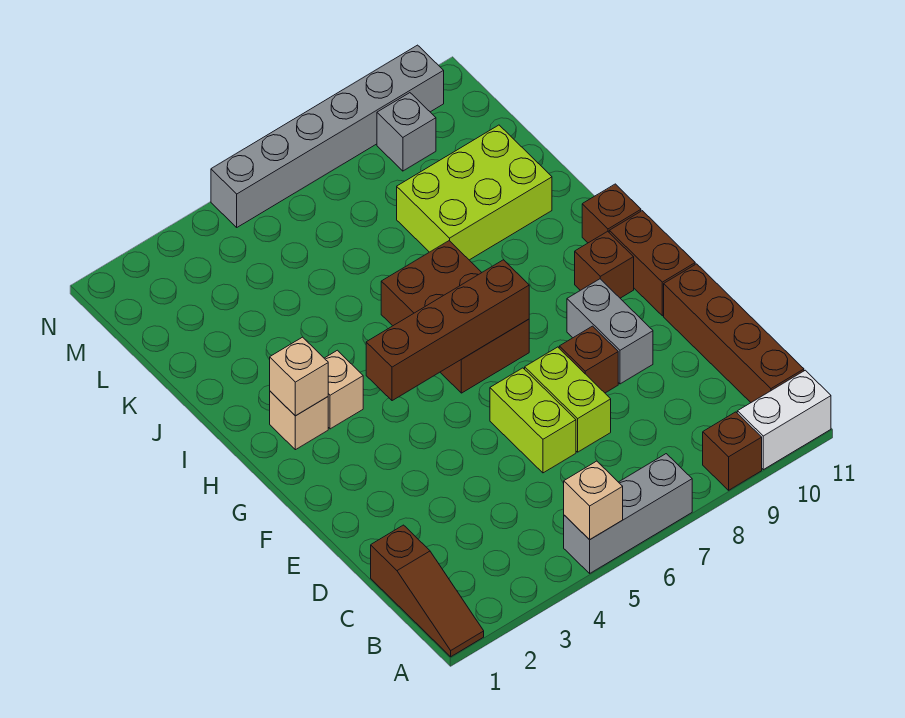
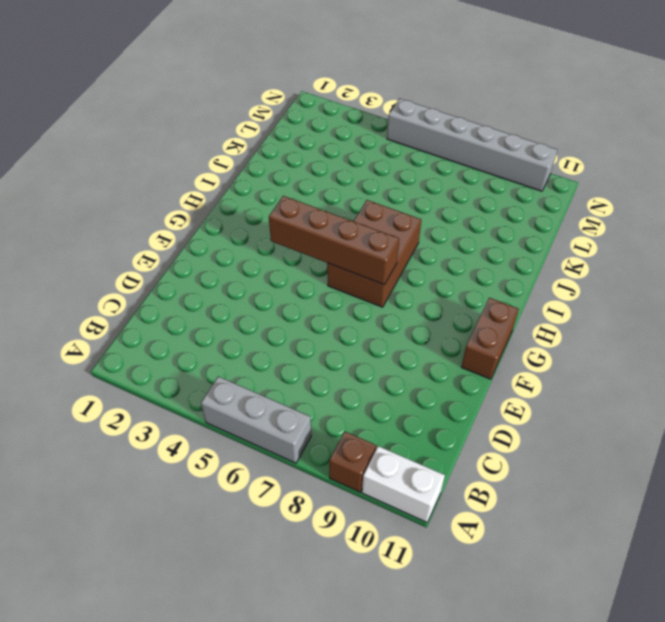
none -> brown slope A1:C1 level 1 top C
none -> brown brick B11:E11 level 1
none -> lime brick D6:E6 level 1

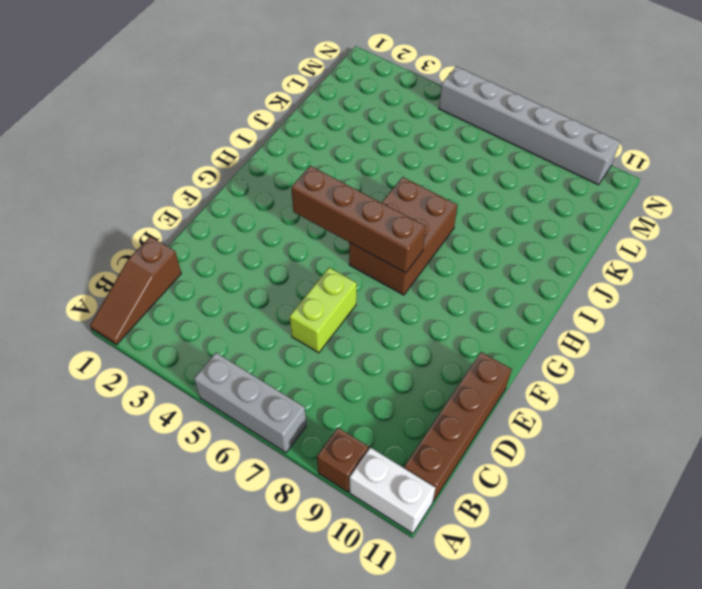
none -> lime brick D7:E7 level 1
none -> brown brick E8 level 1
none -> grey brick E9:F9 level 1

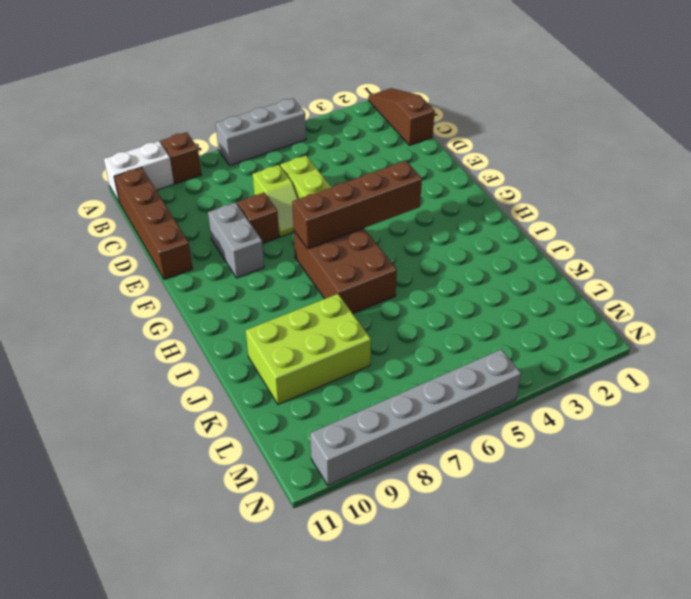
lime slope D7:E7 level 1 top D -> lime brick D7:E7 level 1
none -> brown brick F11:G11 level 1
none -> brown brick G10 level 1
none -> tan brick H2 level 1

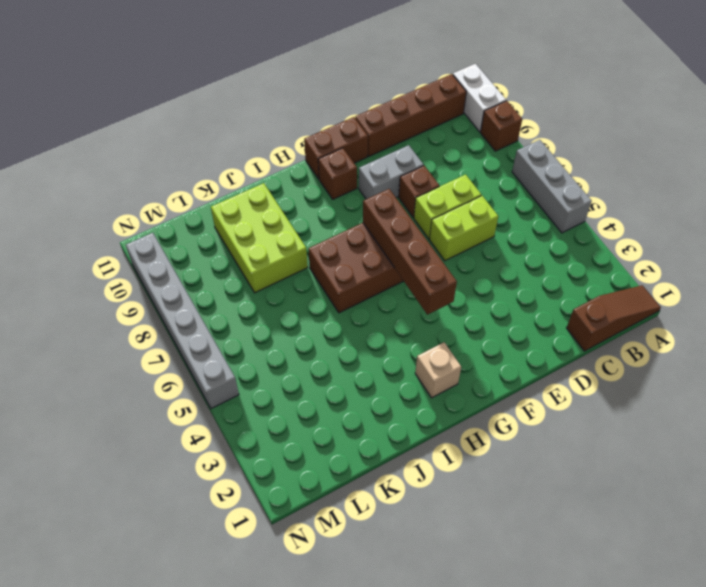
none -> tan brick H3 level 1
none -> brown brick H11 level 1
none -> grey brick M9 level 1

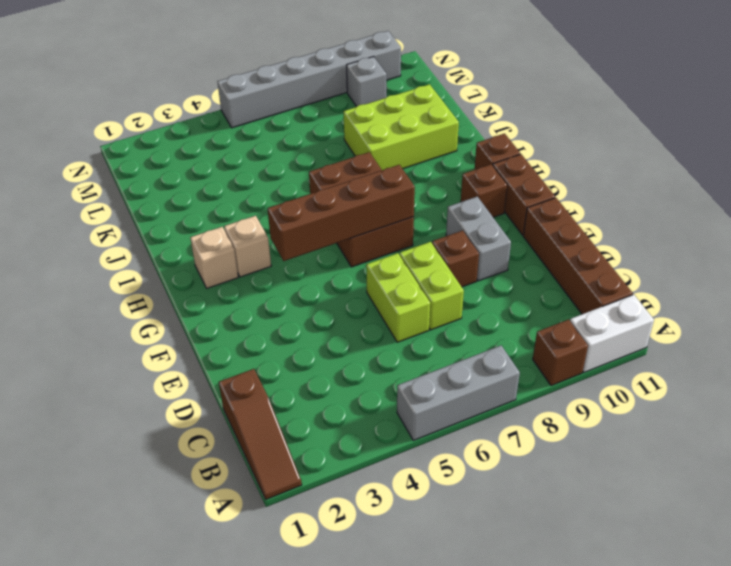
none -> tan brick A5 level 2
none -> tan brick H2 level 2

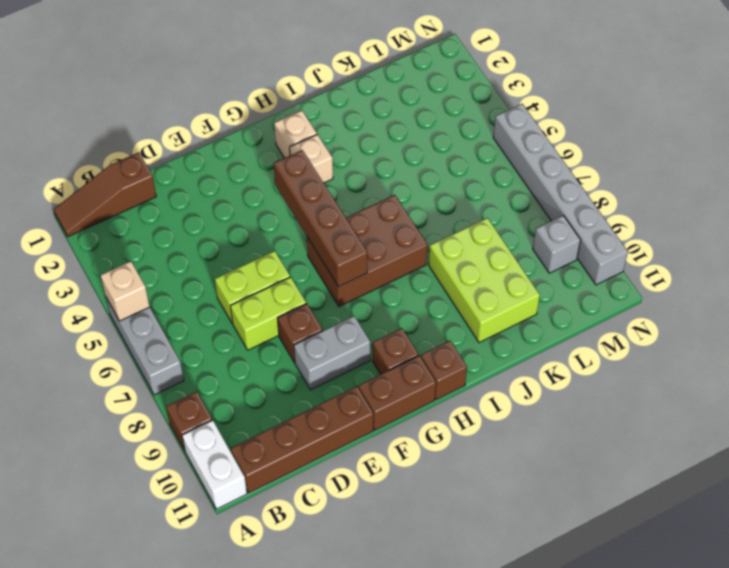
none -> tan brick H2 level 2

